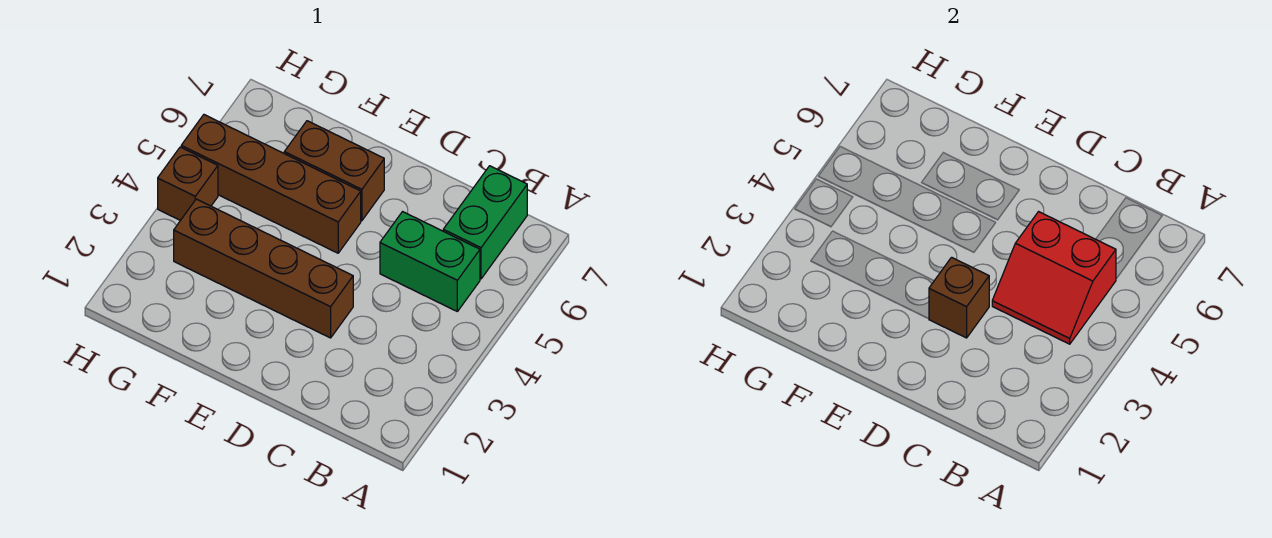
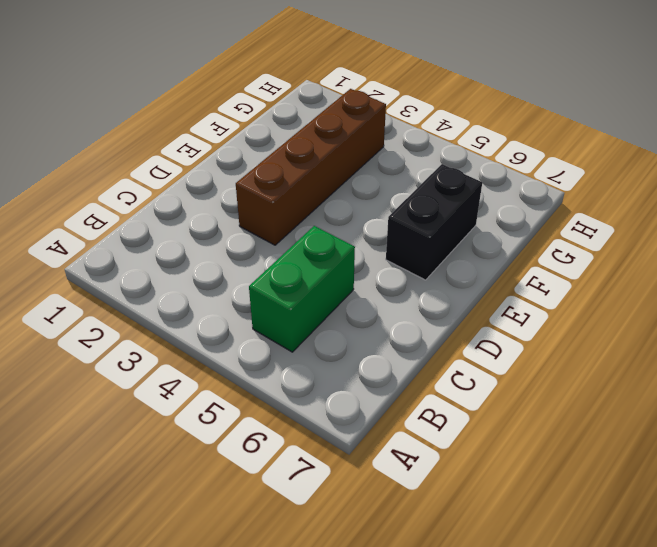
black brick E6:F6 level 1 -> brown brick E6:F6 level 1
none -> green brick B6:B7 level 1
none -> brown brick E5:H5 level 1

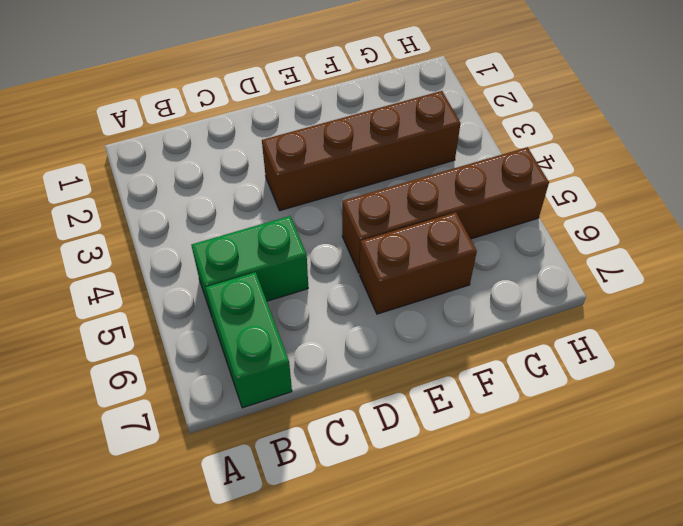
none -> brown brick H4 level 1
none -> red slope B4:C5 level 2 top 5

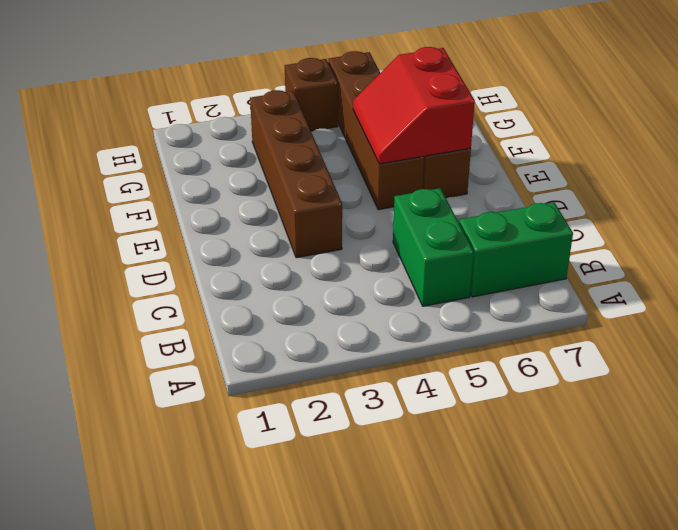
red slope E5:F6 level 2 top 6 -> red slope B4:C5 level 2 top 5
none -> brown brick D3 level 2

